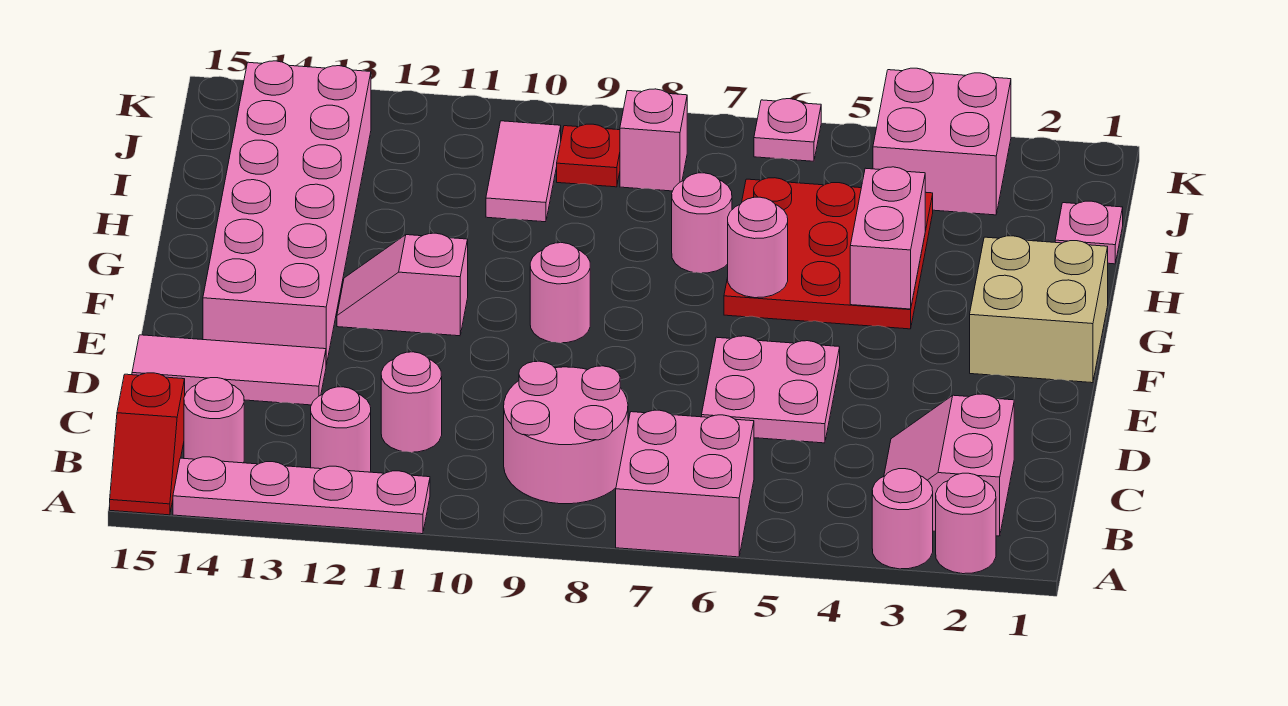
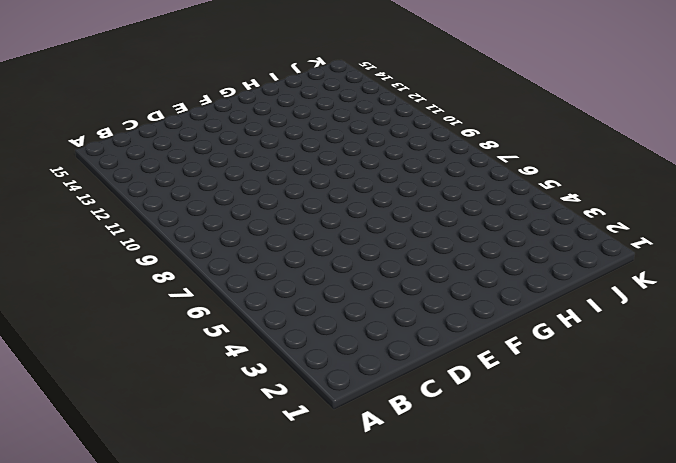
none -> pink round brick A2 level 1
none -> pink round brick A3 level 1
none -> pink brick A6:B7 level 1

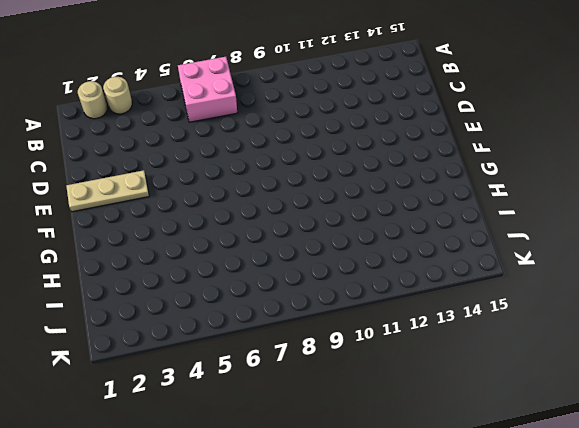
tan round brick A2 level 1 -> pink round brick A2 level 1
tan round brick A3 level 1 -> pink round brick A3 level 1
tan plate E1:E3 level 1 -> none
none -> pink plate A11:A14 level 1
none -> red slope A15:B15 level 1 top B
none -> pink slope B2:C3 level 1 top 2

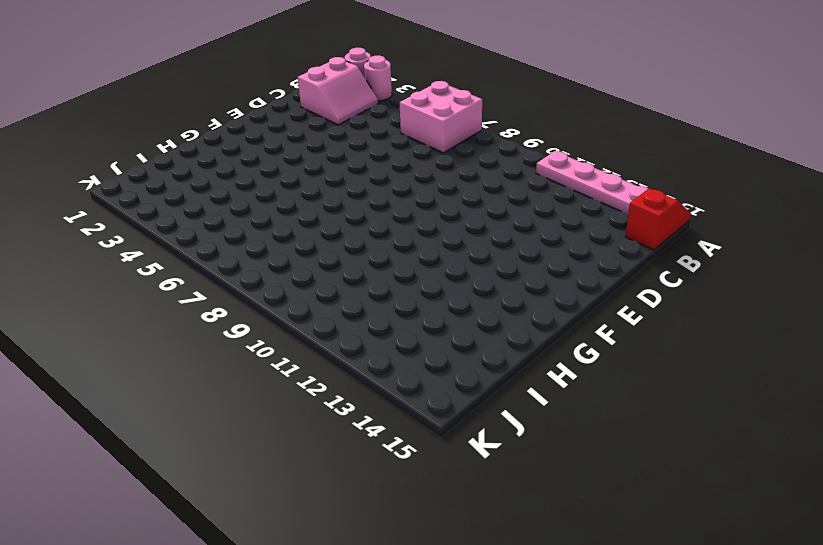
none -> pink round brick B8:C9 level 1
none -> pink round brick B12 level 1
none -> pink round brick B14 level 1

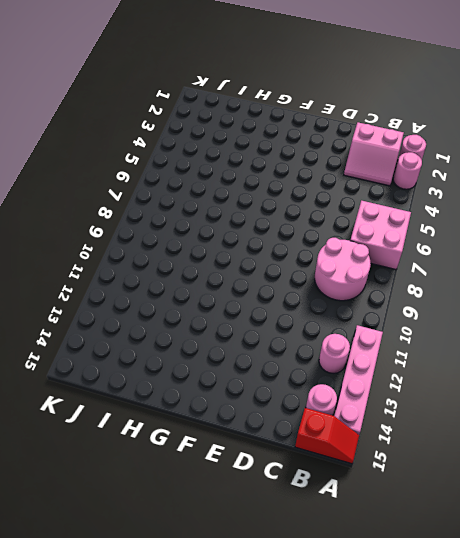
none -> pink round brick C11 level 1
none -> pink plate D5:E6 level 1
none -> pink tile D13:D15 level 1

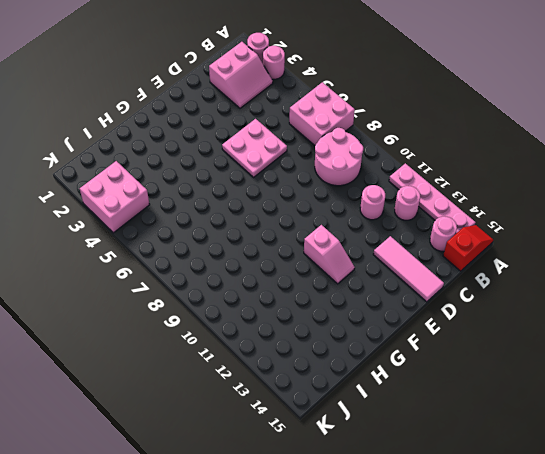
none -> pink brick E13:J14 level 1
none -> tan brick F1:G2 level 1
none -> pink round brick F9 level 1

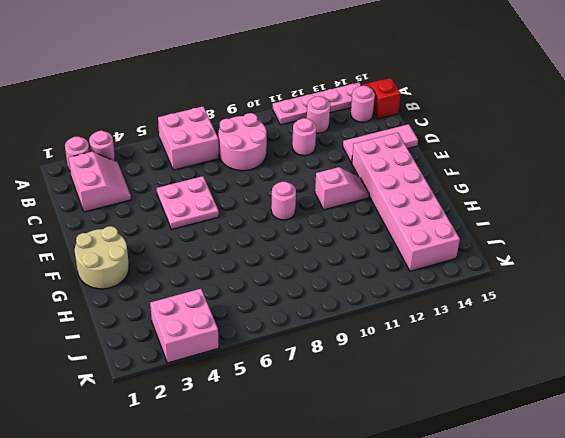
tan round brick F1:G2 level 1 -> tan brick F1:G2 level 1
none -> red plate G4:I6 level 1
none -> pink round brick H7 level 1
none -> pink plate I1 level 1

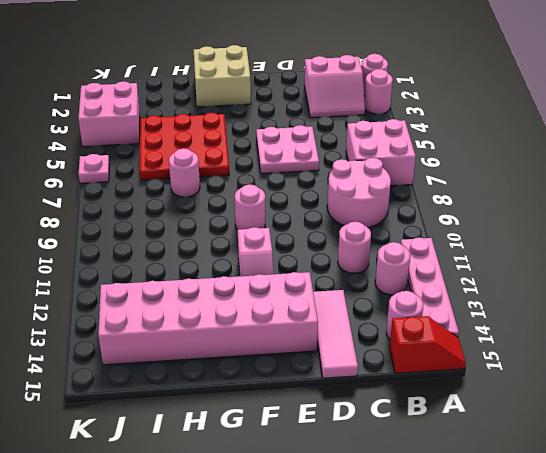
none -> pink plate I1 level 1
none -> pink tile I10:J10 level 1
none -> pink brick J8 level 1

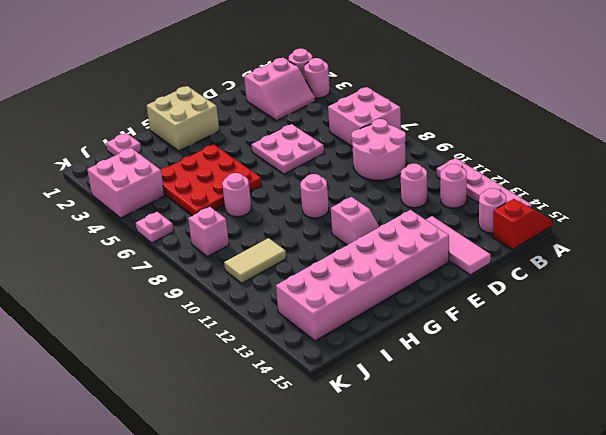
tan tile I10:J10 level 1 -> pink tile I10:J10 level 1
none -> red plate J9 level 1
none -> pink brick G4:H4 level 2
none -> pink round brick G6 level 2

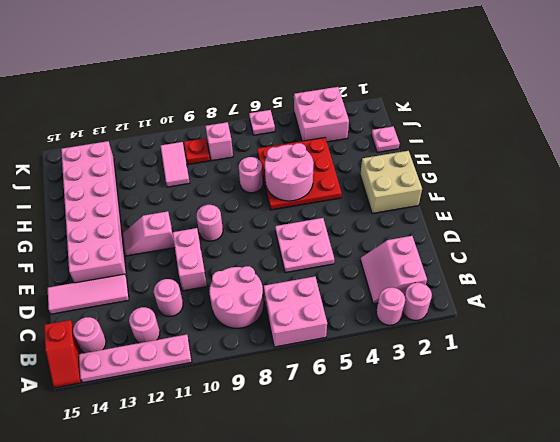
pink brick D10:E10 level 1 -> pink brick G4:H4 level 2
pink round brick G5:H6 level 2 -> pink round brick G6 level 2

